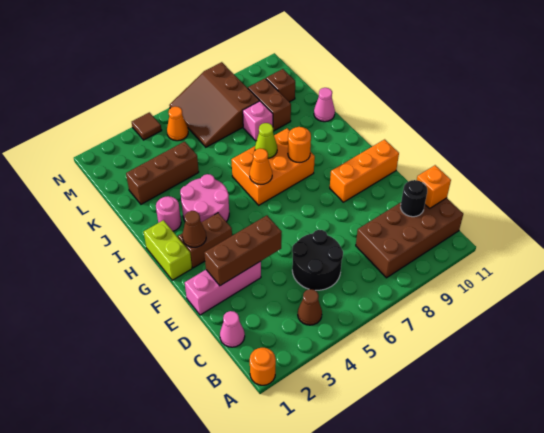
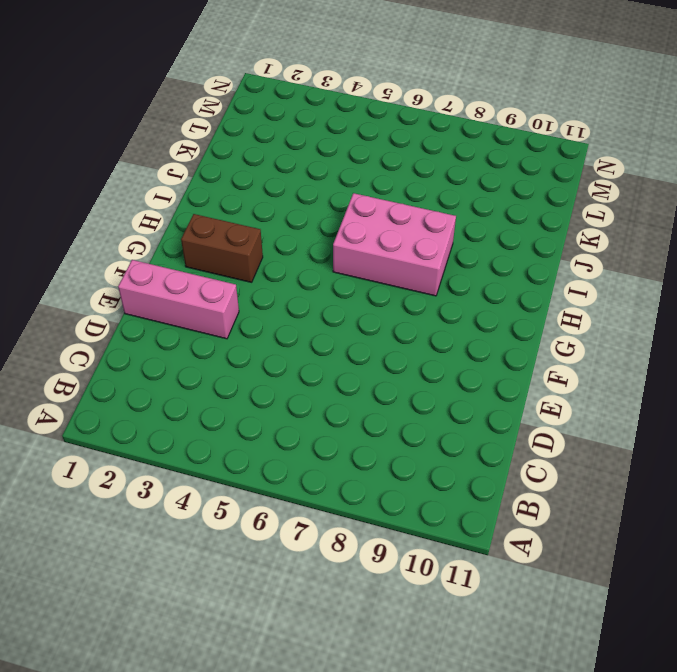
pink brick H6:I8 level 1 -> orange brick H6:I8 level 1
none -> orange round brick A1 level 1
none -> brown cone B4 level 1
none -> brown brick B8:C11 level 1

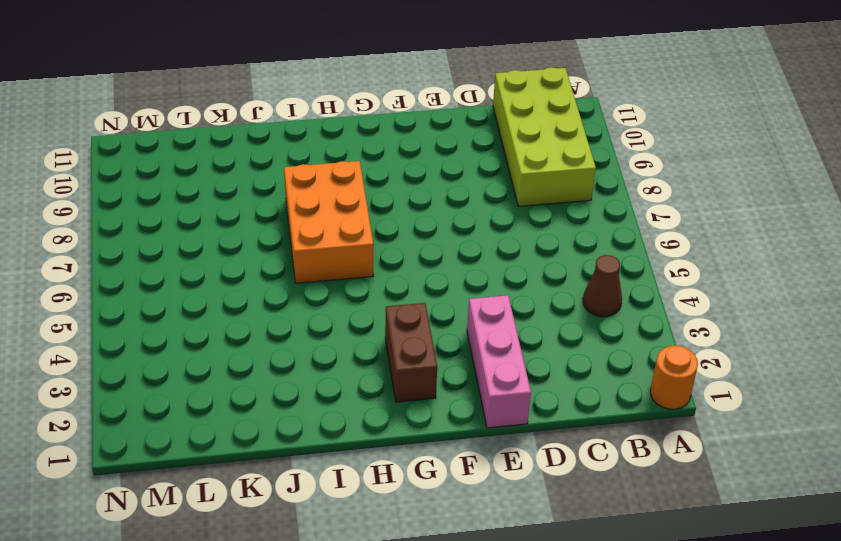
lime brick B8:C11 level 1 -> brown brick B8:C11 level 1
none -> pink cone C1 level 1
none -> black round brick C5:D6 level 1
none -> orange brick F9:F11 level 1

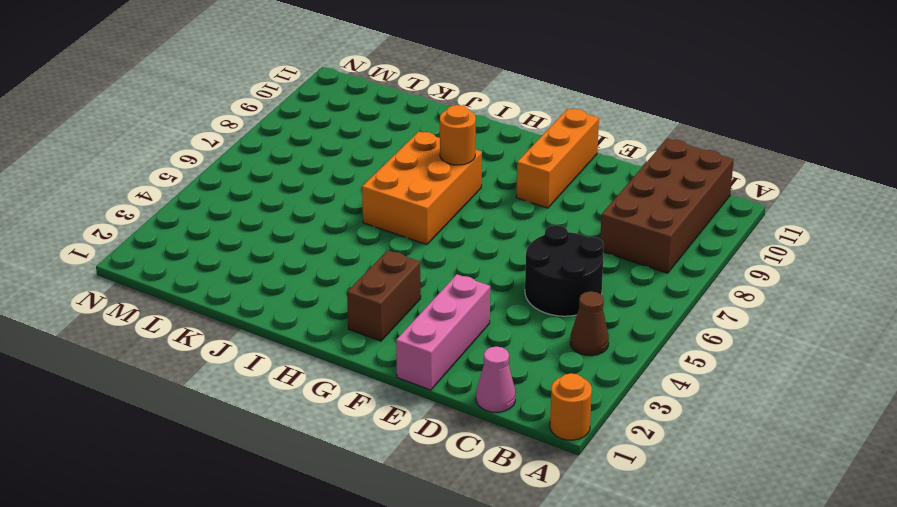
none -> lime brick G1:H1 level 1
none -> pink round brick H3:I4 level 1
none -> pink round brick I2 level 1

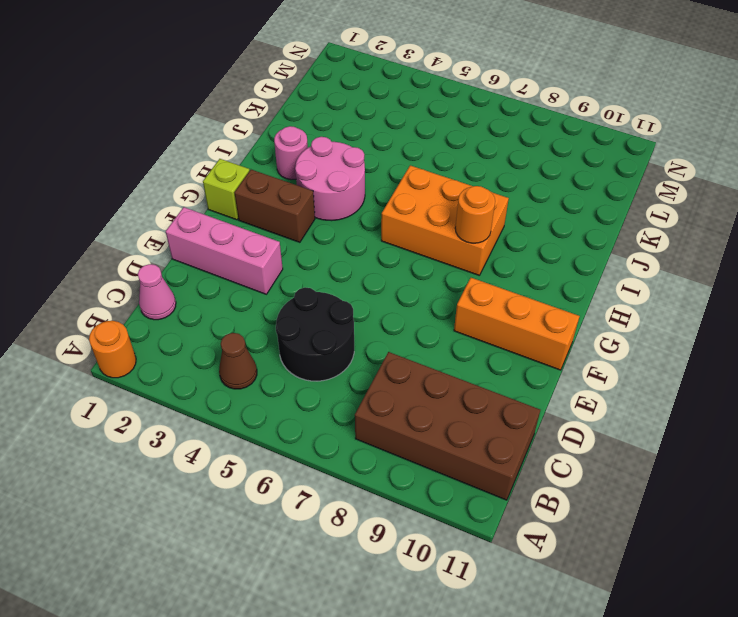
lime brick G1 level 1 -> lime brick G1:H1 level 1
none -> pink cone J11 level 1
none -> brown brick K2:K4 level 1
none -> pink brick K8 level 1

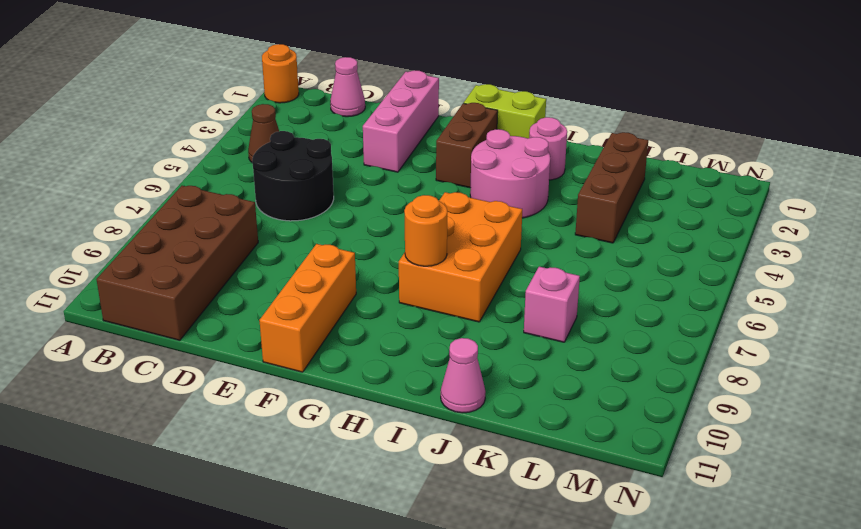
none -> brown brick K9:L9 level 1
none -> brown slope L6:N8 level 1 top 8
none -> brown brick L10 level 1

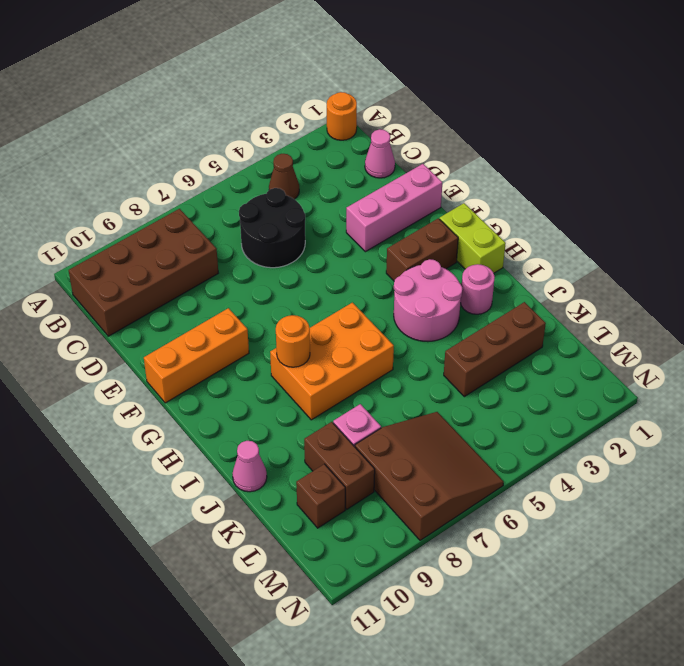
none -> orange cone M5 level 1
none -> brown tile N4 level 1
none -> black round brick C10 level 2

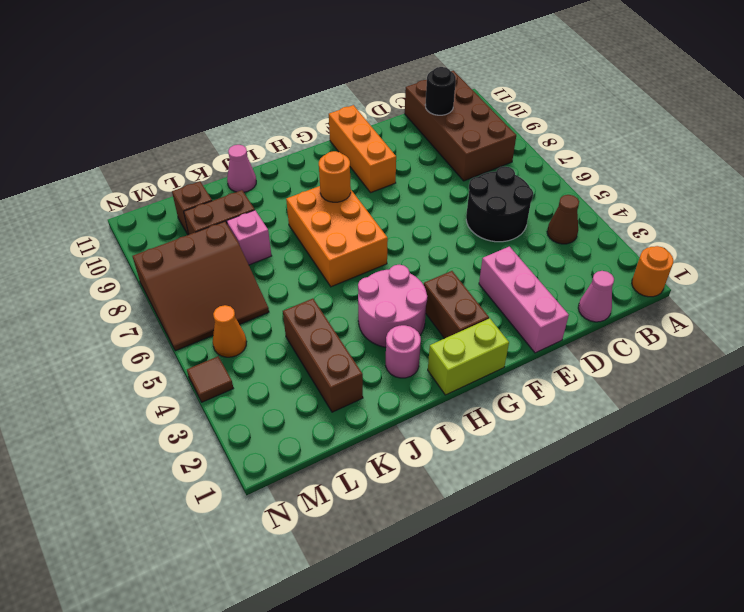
none -> orange brick C11 level 2
none -> brown brick E2:E4 level 2
none -> brown cone G2 level 2

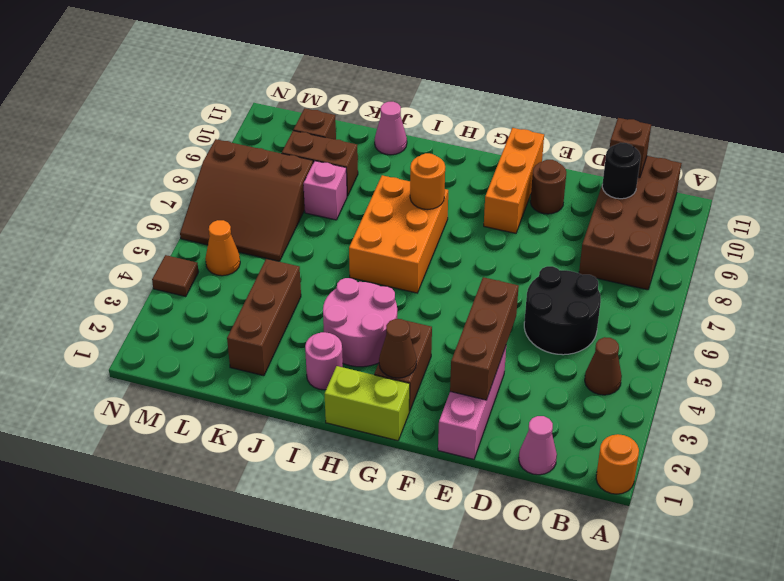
brown brick C11 level 2 -> orange brick C11 level 2
brown round brick E10 level 1 -> none
none -> orange cone H6 level 2
none -> lime cone I7 level 2

